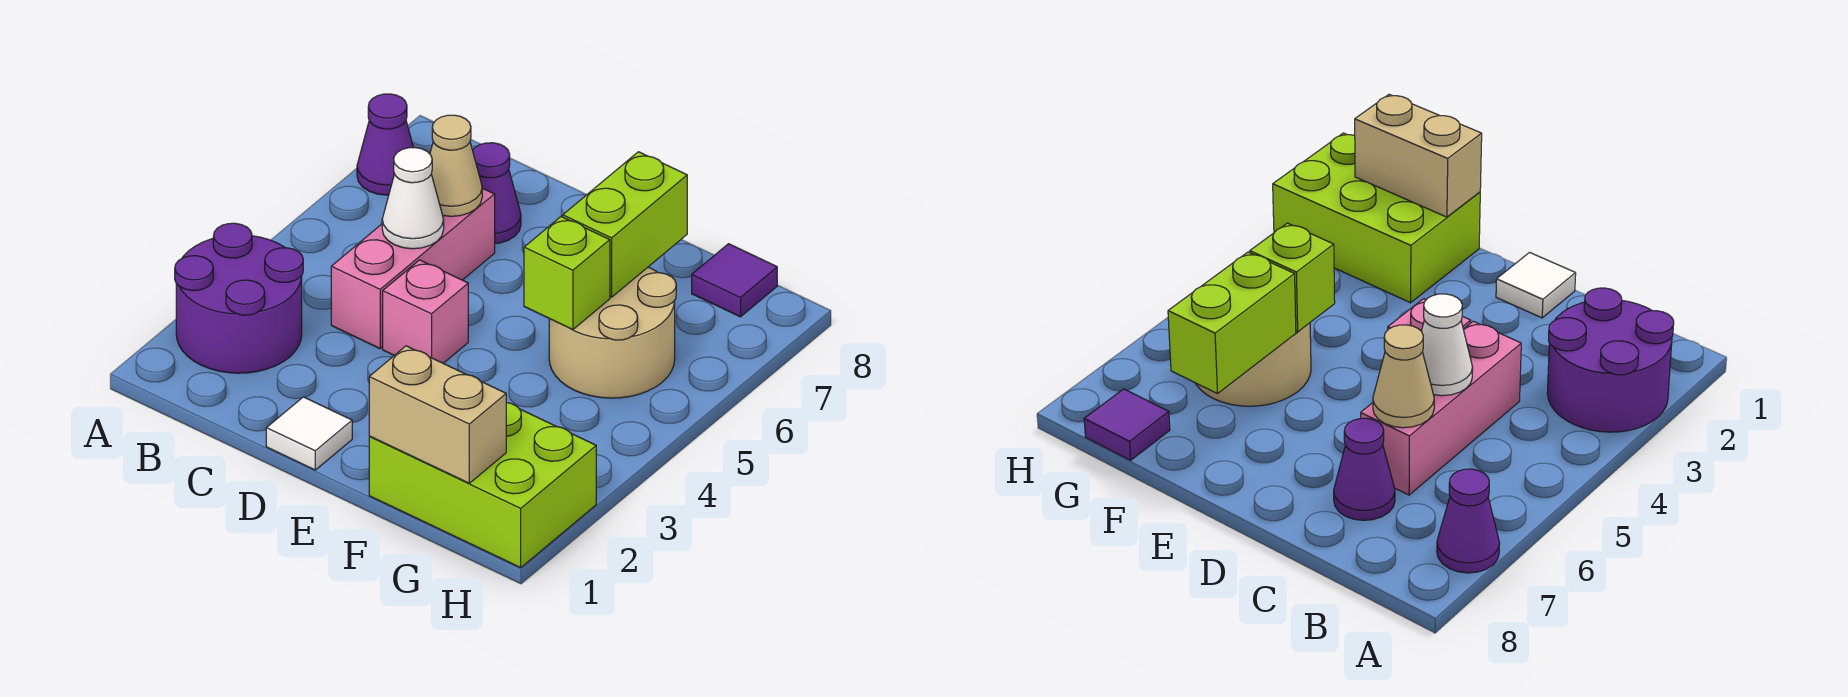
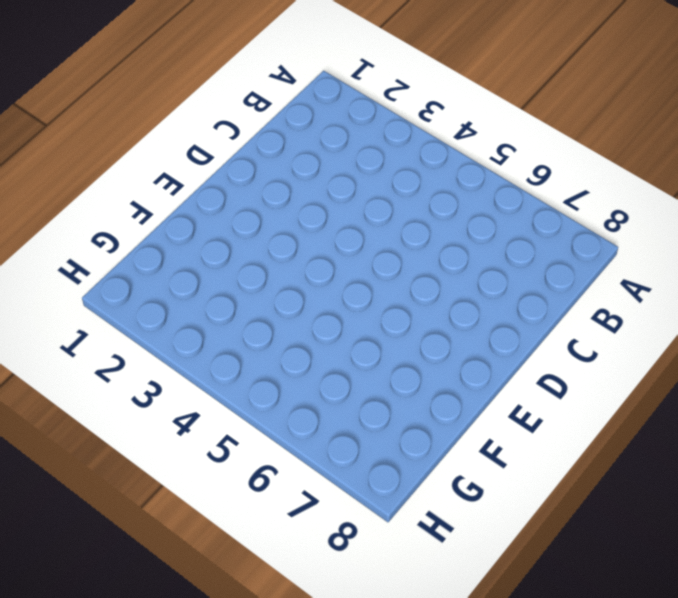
none -> purple round brick A2:B3 level 1
none -> purple cone A7 level 1
none -> pink brick C4:C6 level 1

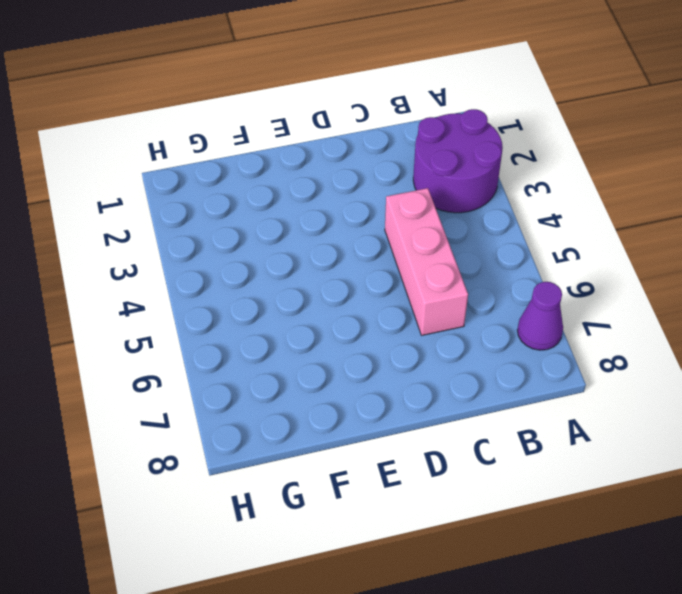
none -> purple cone C7 level 1
none -> white tile D1 level 1
none -> pink brick D4 level 1

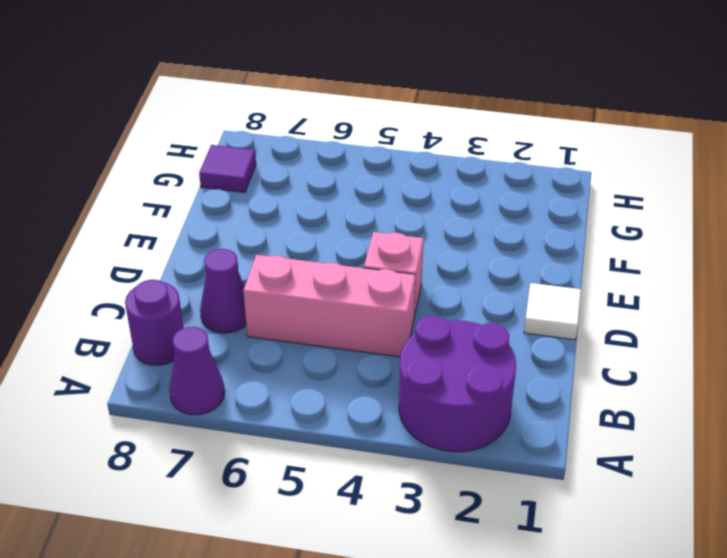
purple round brick B8 level 1 -> none
none -> lime brick F1:H2 level 1
none -> tan round brick F5:G6 level 1
none -> white cone C5 level 2

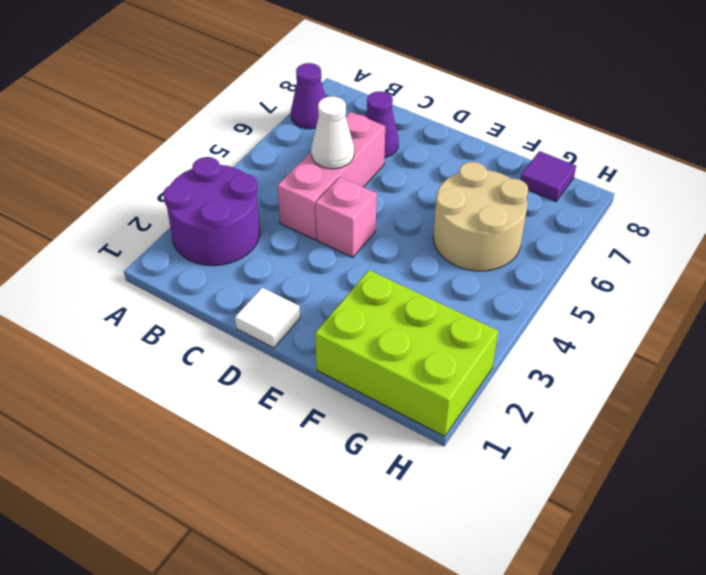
none -> tan cone C6 level 2
none -> tan brick F1:G1 level 2
none -> lime brick F5 level 2

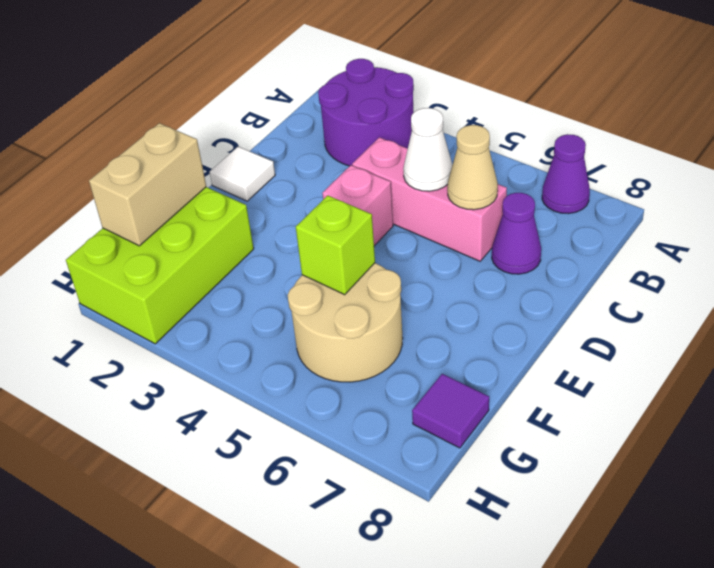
none -> lime brick F6:F7 level 2

